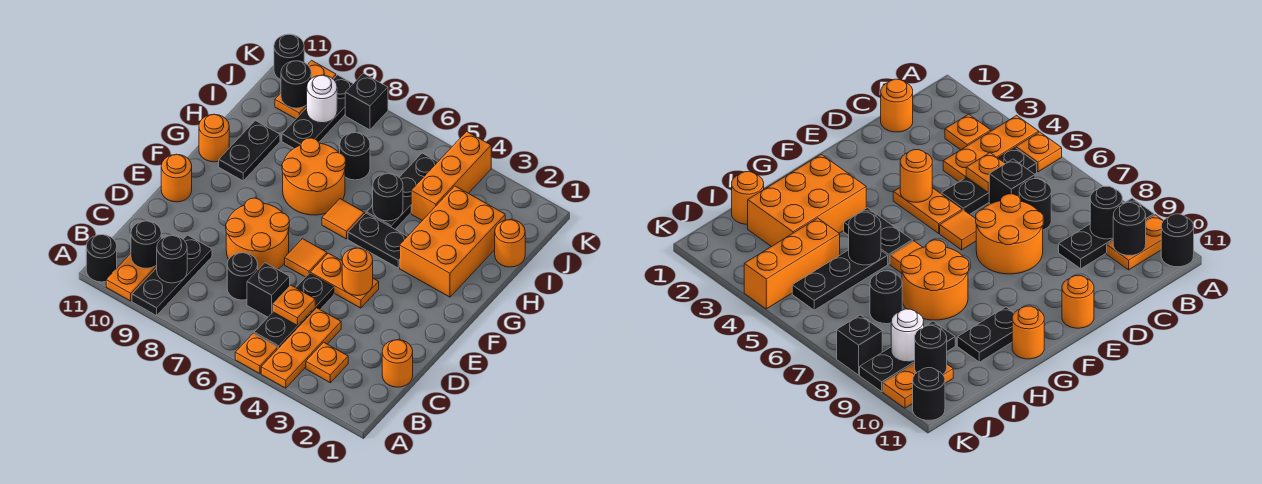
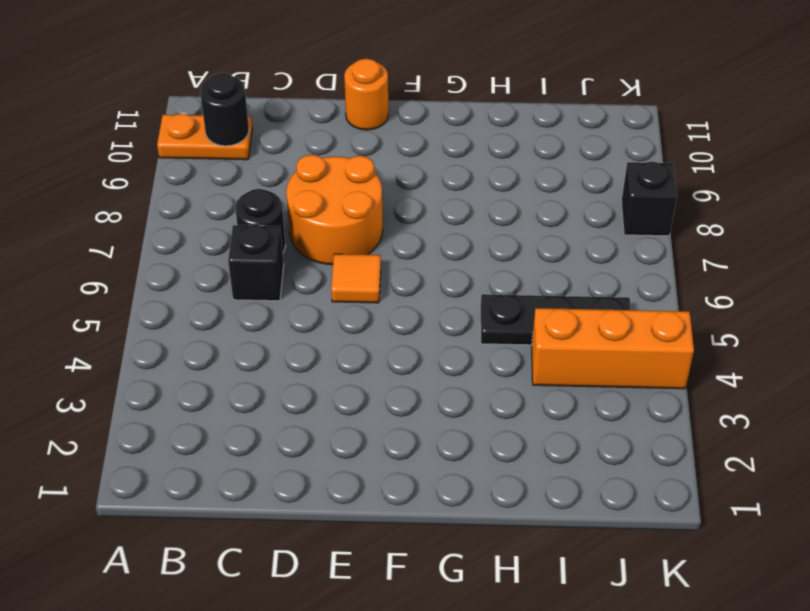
none -> orange plate A4:C4 level 1
none -> orange plate A5 level 1
none -> black plate A9:C9 level 1
none -> black round brick A11 level 1

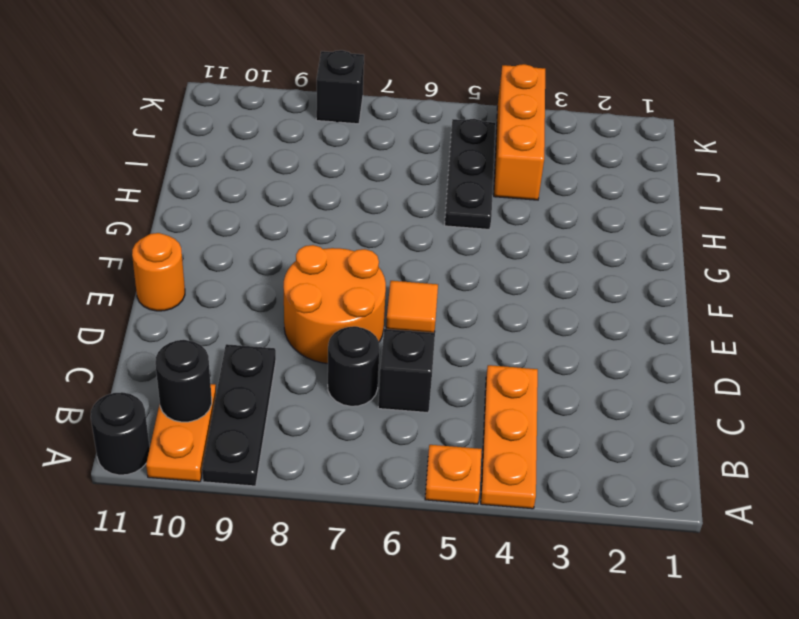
none -> orange plate B3 level 1
none -> black plate B5:D5 level 1
none -> orange round brick C1 level 1
none -> orange plate E4:E5 level 1

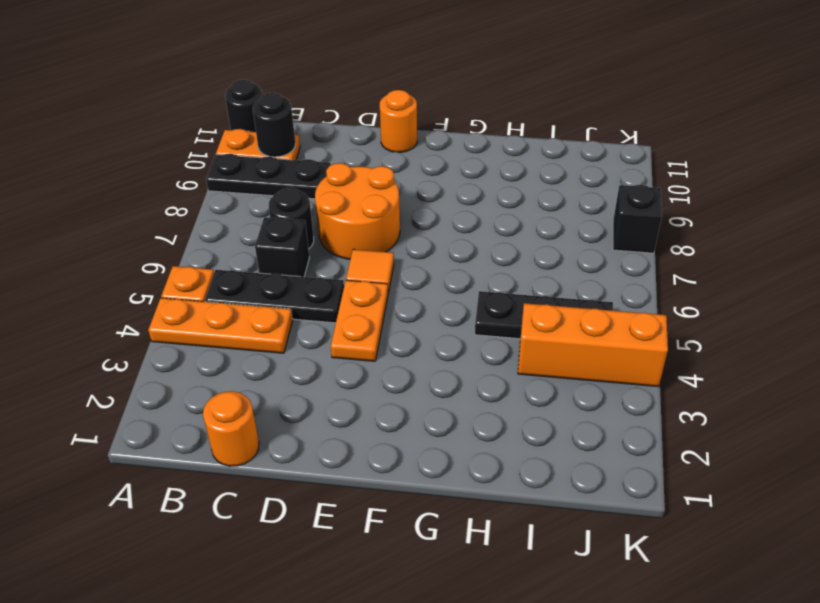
none -> orange plate B3 level 1
none -> orange brick G2:I3 level 1
none -> black plate G4:G5 level 1
none -> orange tile G6 level 1

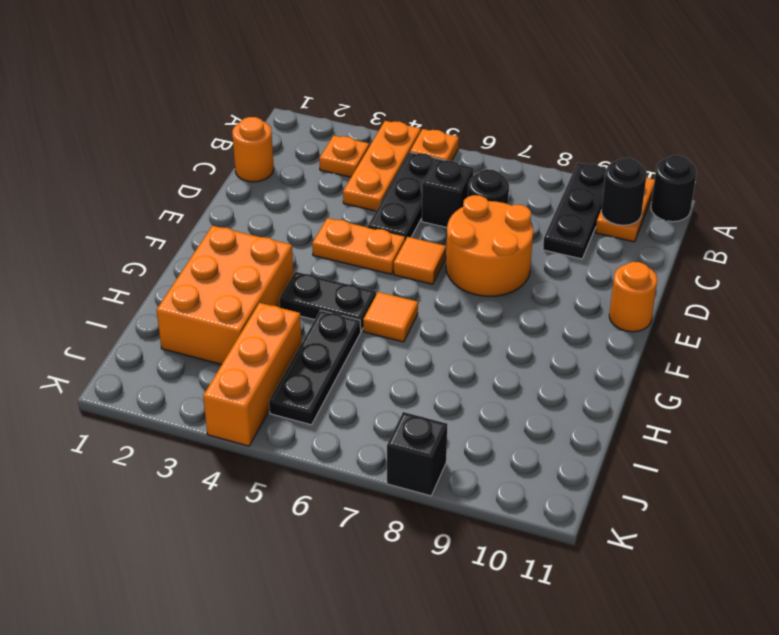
none -> orange round brick G7:H8 level 1
none -> black plate G10:H10 level 1
none -> orange round brick G11 level 1
none -> orange round brick I1 level 1

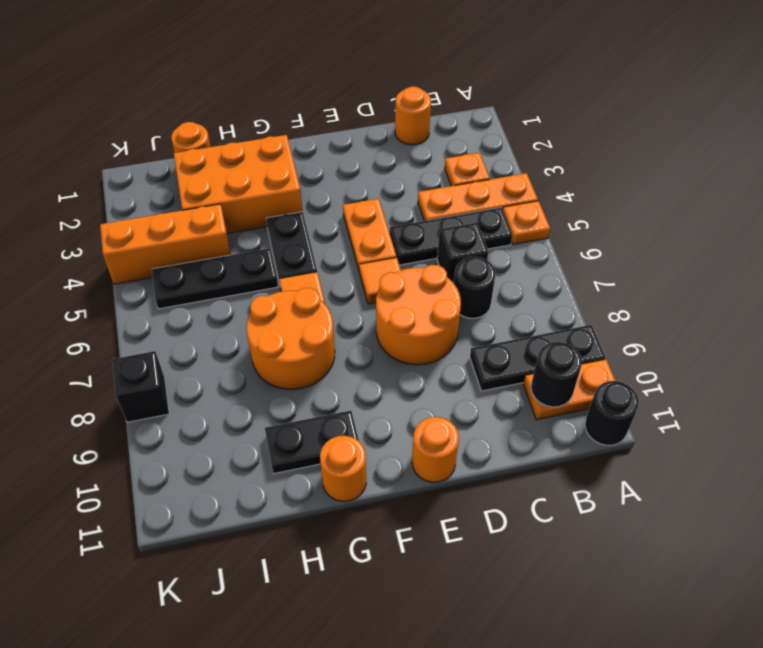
none -> black round brick I7 level 1
none -> black plate I9:K9 level 1
none -> orange plate J10:K10 level 1
none -> black round brick K11 level 1

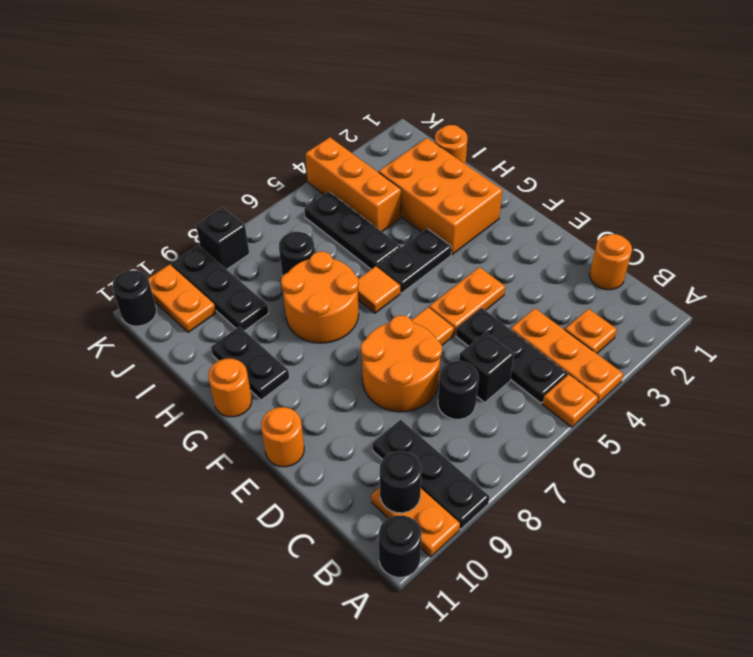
none -> black round brick B9 level 2
none -> orange plate C5 level 2
none -> orange round brick E4 level 2
none -> black round brick H5 level 2

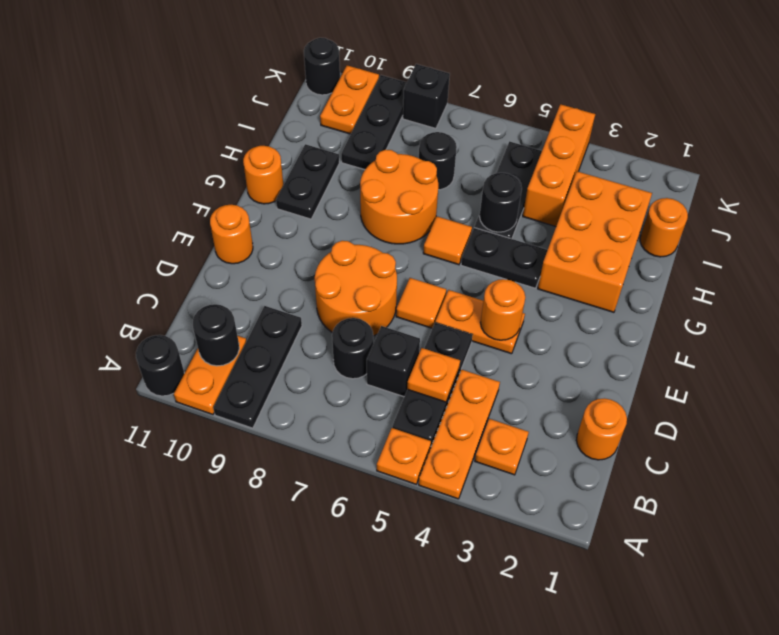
none -> black round brick B9 level 2
none -> white round brick J9 level 2
none -> black round brick J10 level 2

